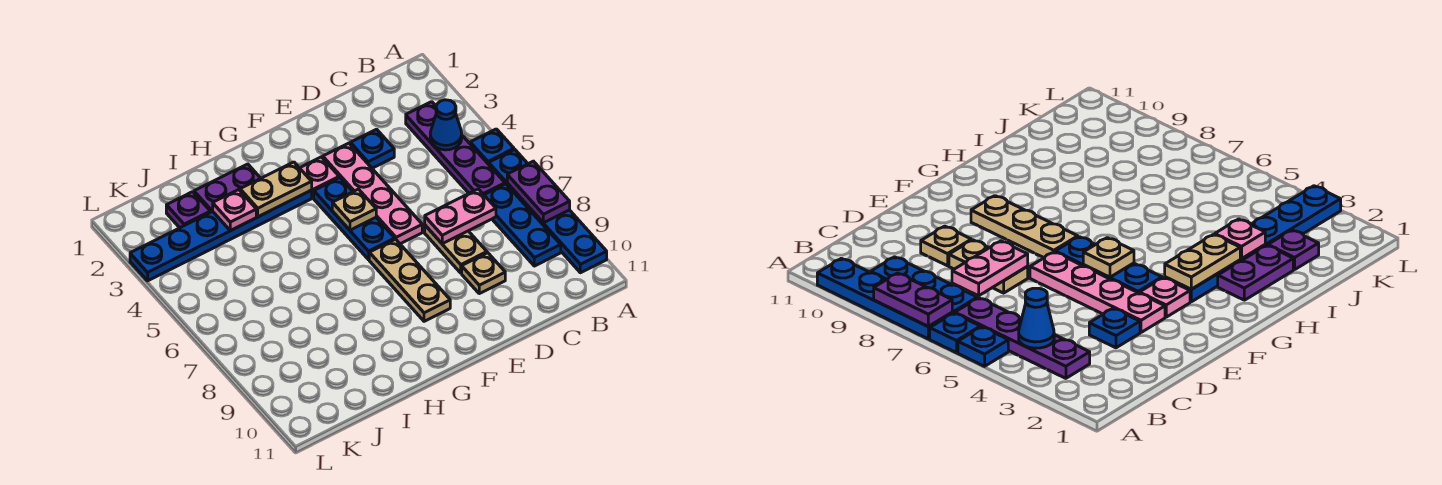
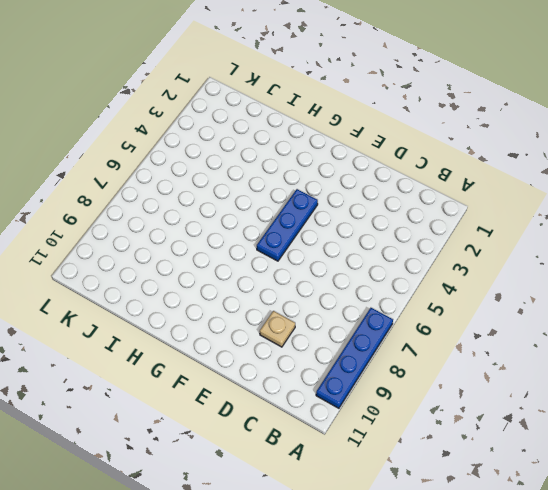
none -> blue plate A5 level 1
none -> blue plate A6 level 1
none -> purple plate B3:B6 level 1

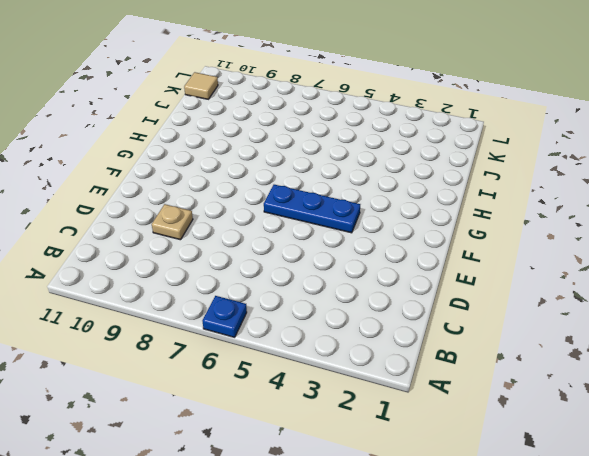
tan tile K11 level 1 -> none
none -> blue plate A5 level 1
none -> blue plate A7:A10 level 1
none -> purple plate B3:B6 level 1

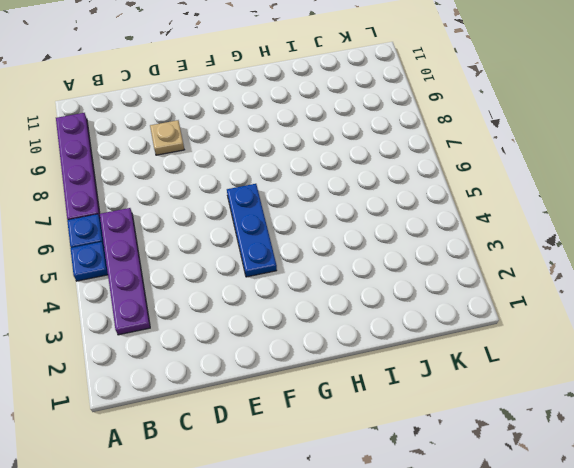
purple plate A7:A10 level 1 -> blue plate A7:A10 level 1
none -> blue plate B7:B9 level 1
none -> blue plate D3 level 1
none -> tan plate D7:D8 level 1

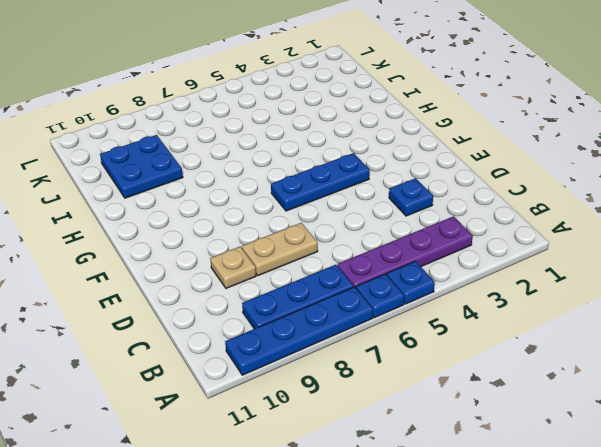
blue plate I9:J10 level 1 -> none
none -> pink plate E3:E6 level 1
none -> pink plate F3 level 1
none -> tan plate F7:F9 level 1

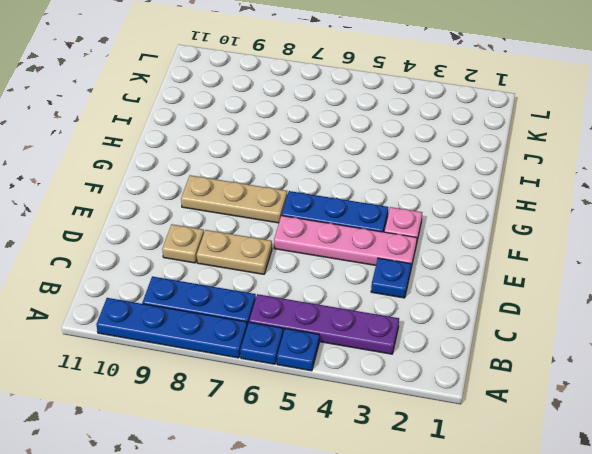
none -> blue plate G3:L3 level 1
none -> purple plate H2:I2 level 1
none -> purple plate J2 level 1

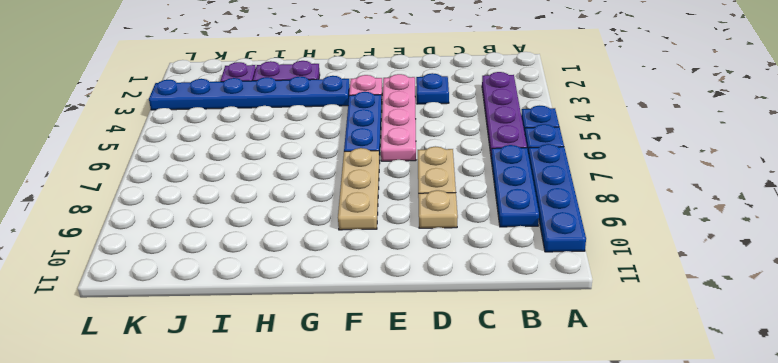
none -> purple plate A7:A8 level 2
none -> blue cone B4 level 2
none -> pink plate C7:D7 level 2

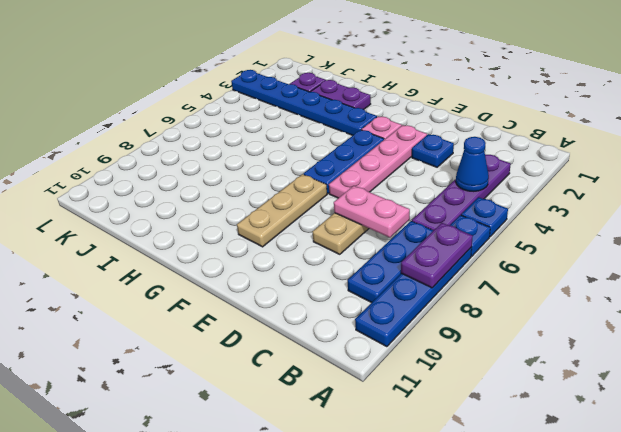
none -> tan plate D9 level 1
none -> tan plate F5 level 2
none -> tan plate G3:H3 level 2

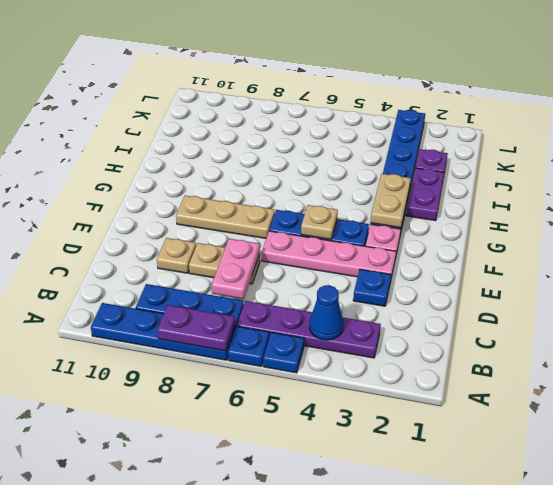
none -> pink plate I3 level 2

